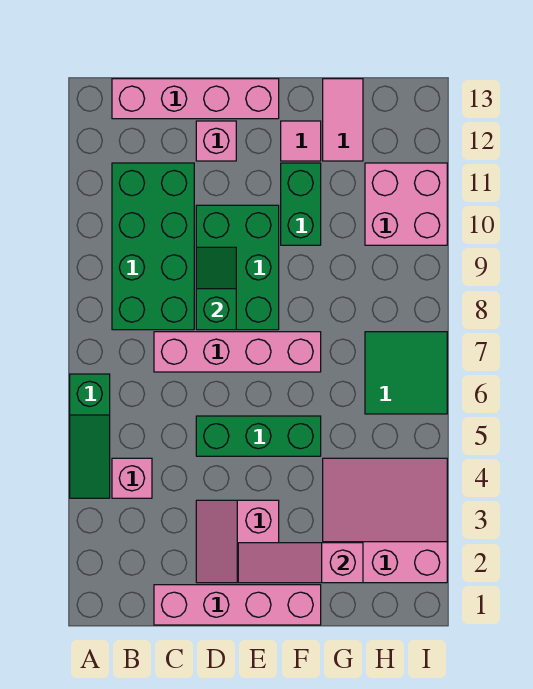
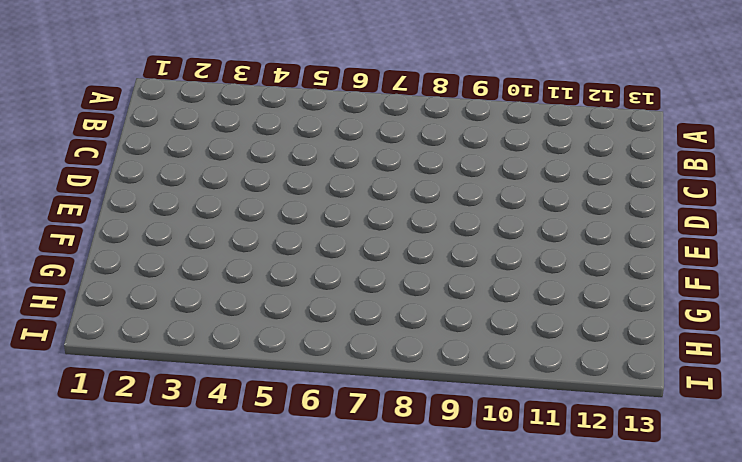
none -> green slope A4:A6 level 1 top 6
none -> pink brick B4 level 1
none -> green brick B8:C11 level 1

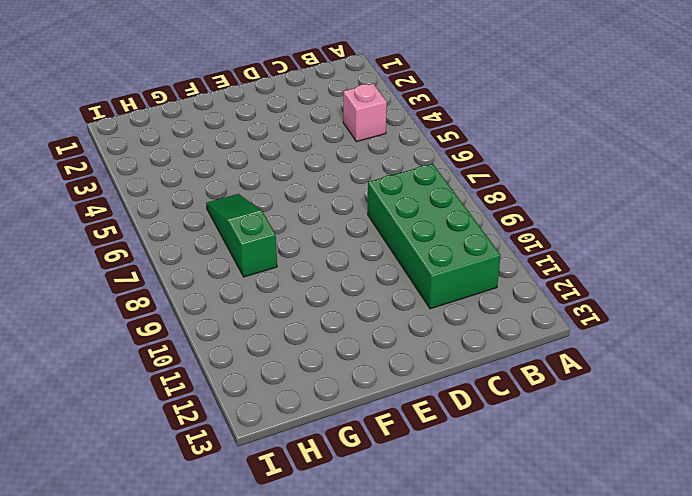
green slope G6:G8 level 1 top 8 -> green slope A4:A6 level 1 top 6
none -> pink brick B13:E13 level 1
none -> pink brick C1:F1 level 1
none -> pink brick C7:F7 level 1

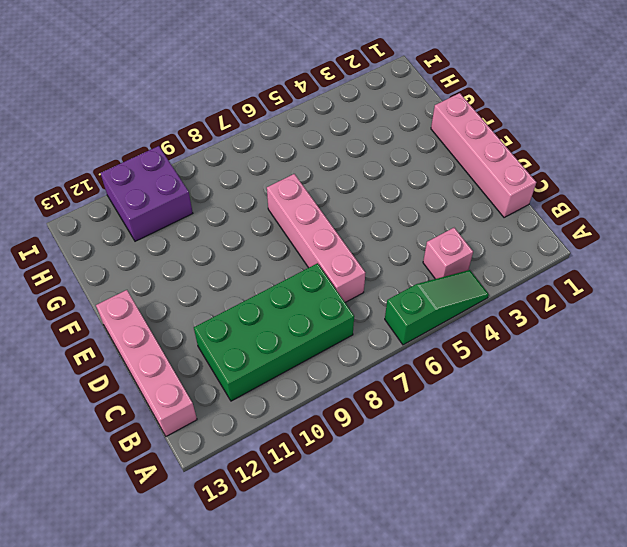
purple brick H10:I11 level 1 -> pink brick H10:I11 level 1
none -> pink slope D2:E3 level 1 top E
none -> green brick D5:F5 level 1
none -> green brick D8:E10 level 1

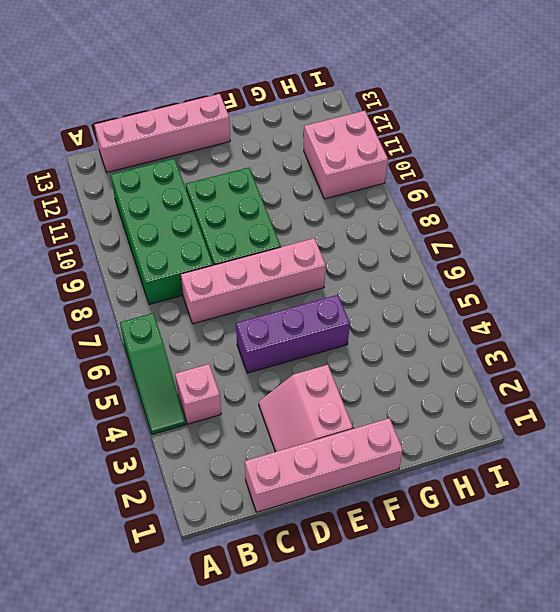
purple brick D5:F5 level 1 -> green brick D5:F5 level 1
none -> pink brick D12 level 1
none -> green brick F10:F11 level 1
none -> pink tile F12 level 1

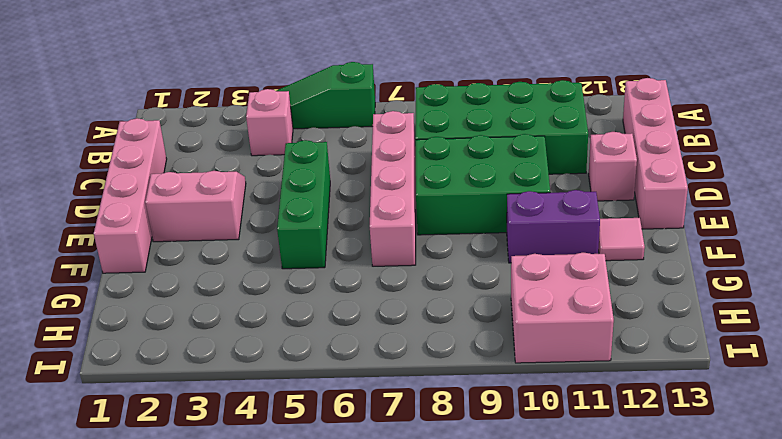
purple brick F10:F11 level 1 -> green brick F10:F11 level 1
none -> pink slope G2:I4 level 1 top 2
none -> pink tile G12:G13 level 1
none -> green tile H6:I7 level 1

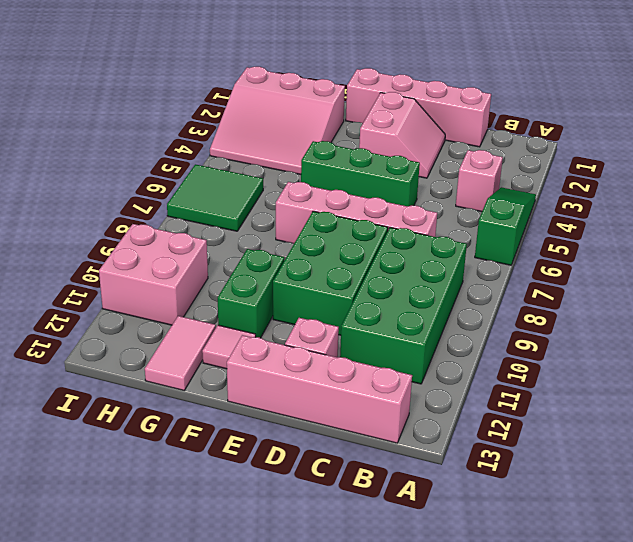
none -> green slope D8:D9 level 2 top 8
none -> pink slope E2:G2 level 2 top G

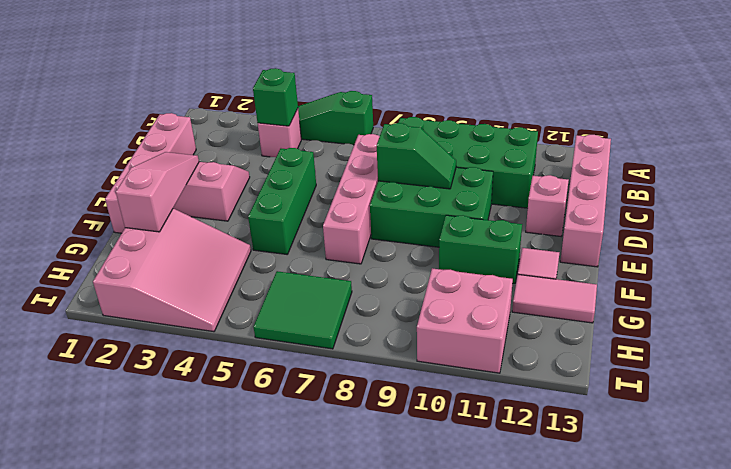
green brick B4 level 2 -> none

